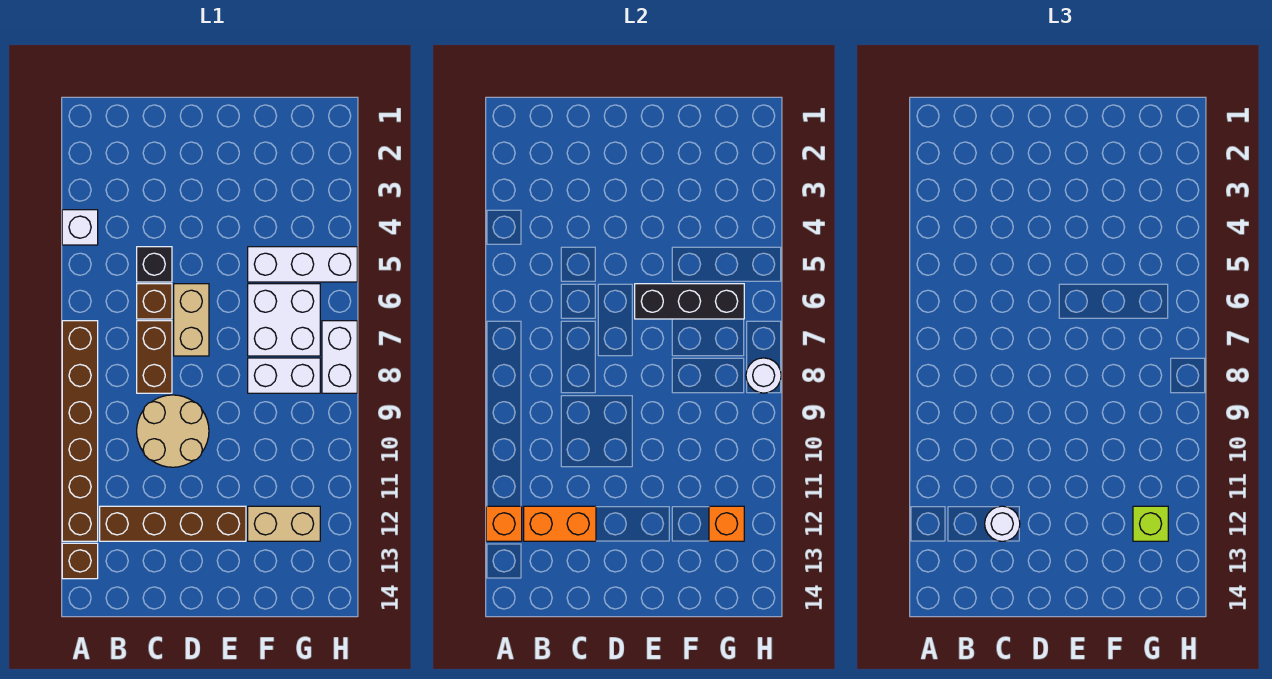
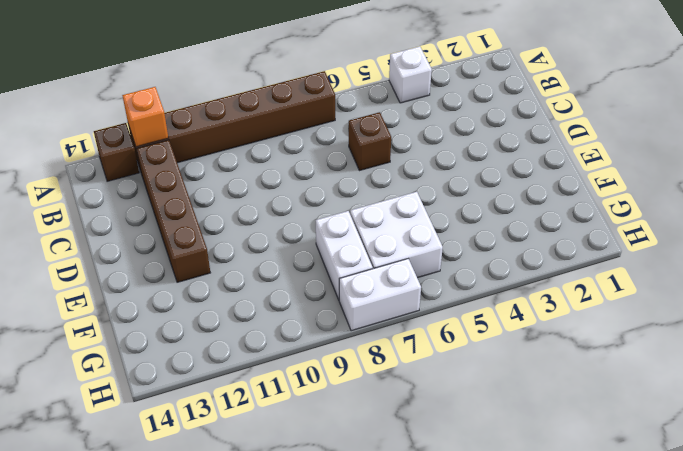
none -> black brick C5 level 1
none -> brown brick C7:C8 level 1
none -> tan round brick C9:D10 level 1

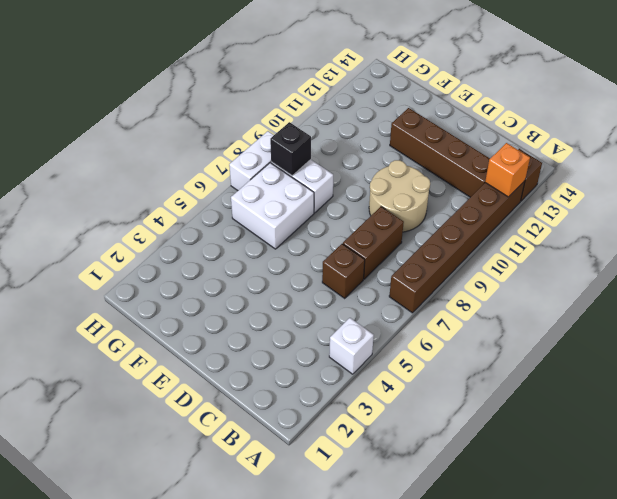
black brick G8 level 2 -> black brick C5 level 1
none -> tan brick D6:D7 level 1
none -> white brick F5:H5 level 1
none -> tan brick F12:G12 level 1

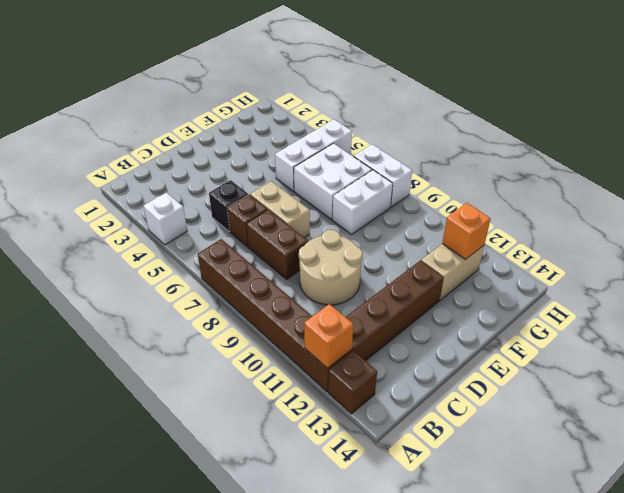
none -> orange brick B12:C12 level 2
none -> black brick E6:G6 level 2
none -> white round brick H8 level 2

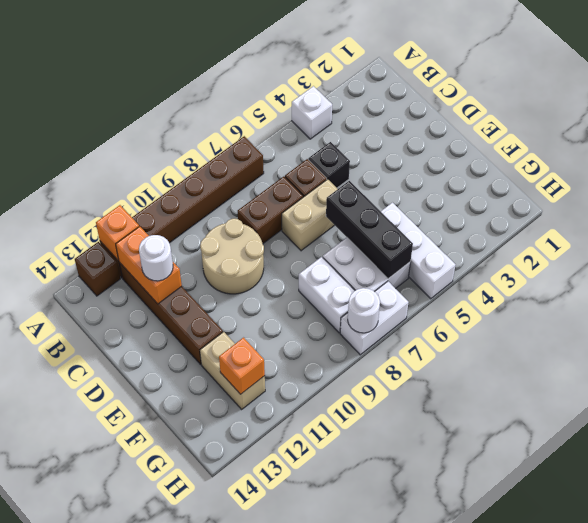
none -> lime brick G12 level 3

